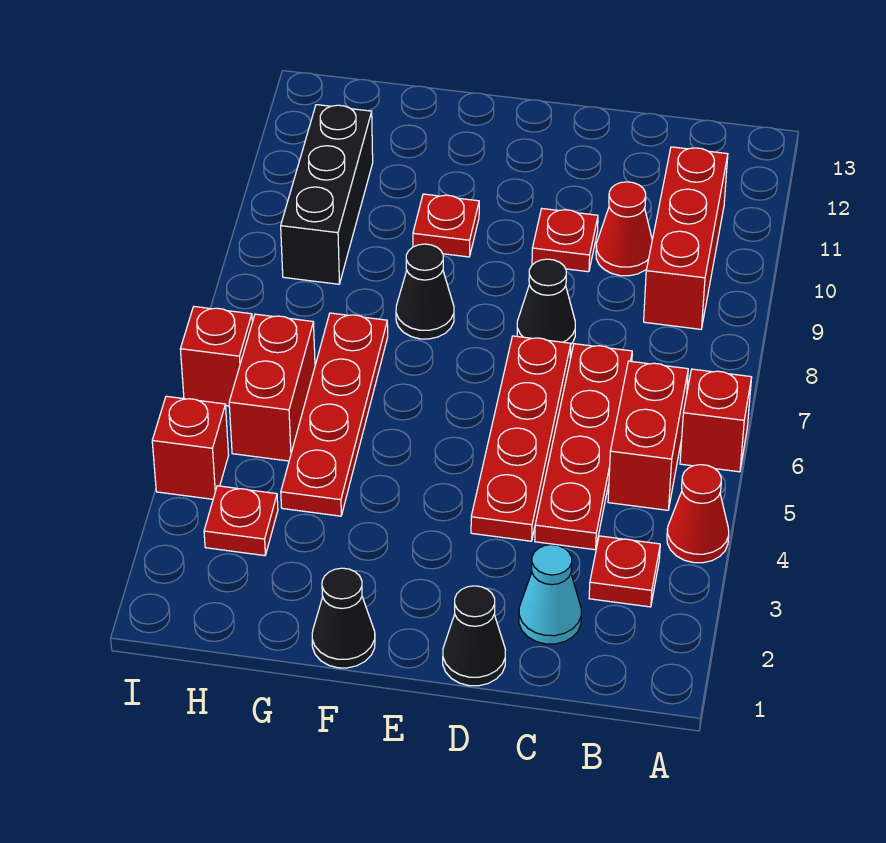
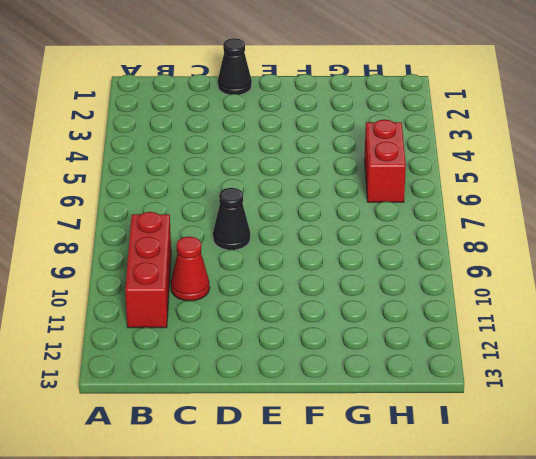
none -> red cone A4 level 1
none -> red brick A6 level 1
none -> red plate B3 level 1

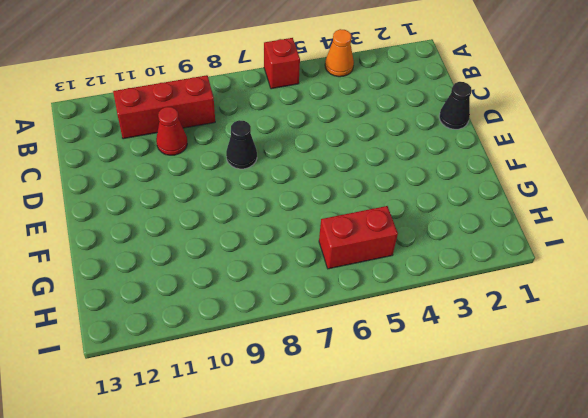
orange cone A4 level 1 -> red cone A4 level 1
none -> red plate B3 level 1
none -> red brick B5:B6 level 1
none -> cyan cone C2 level 1

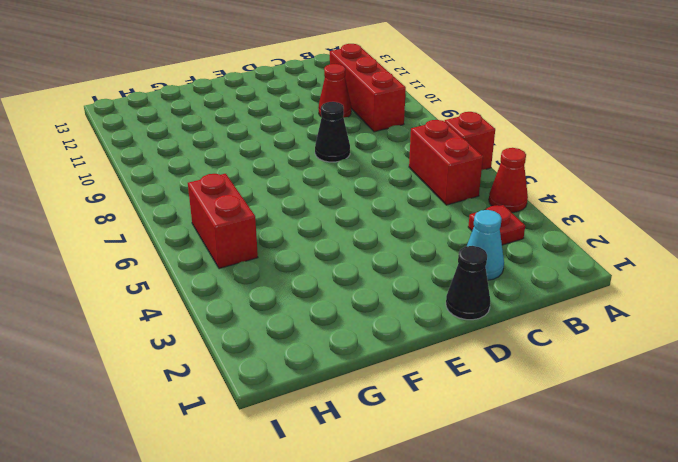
none -> red plate C4:C7 level 1
none -> red plate D4:D7 level 1
none -> red plate D10 level 1

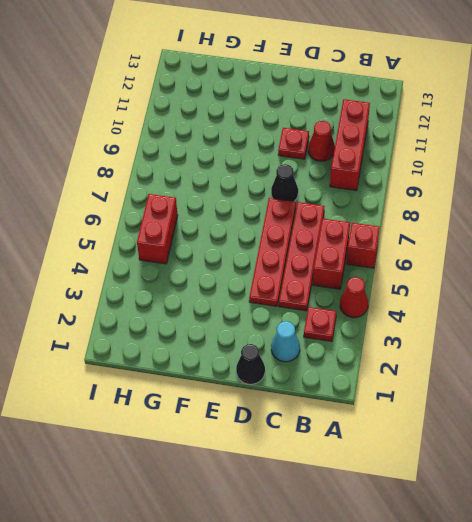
none -> black cone F1 level 1
none -> black cone F8 level 1
none -> red plate F10 level 1

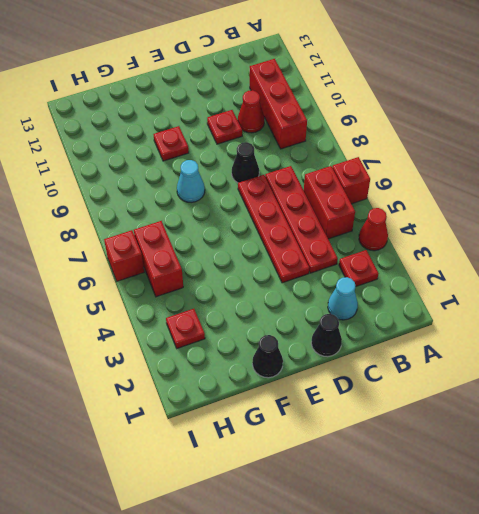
cyan cone F8 level 1 -> black cone F8 level 1
none -> red plate G4:G7 level 1
none -> black brick H9:H11 level 1
none -> red brick I4 level 1

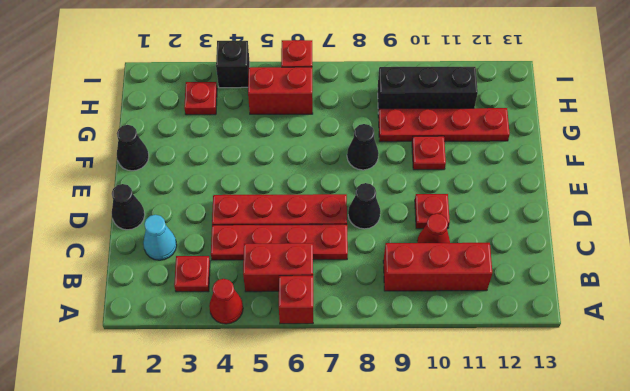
red plate G9:G12 level 1 -> red plate G4:G7 level 1
black brick I4 level 1 -> red brick I4 level 1

